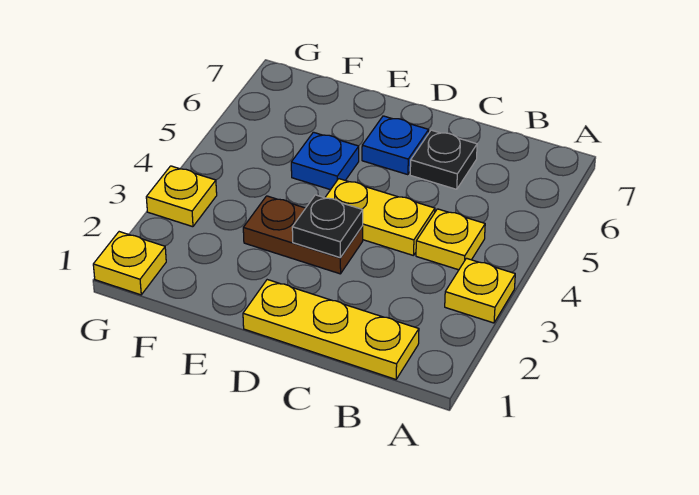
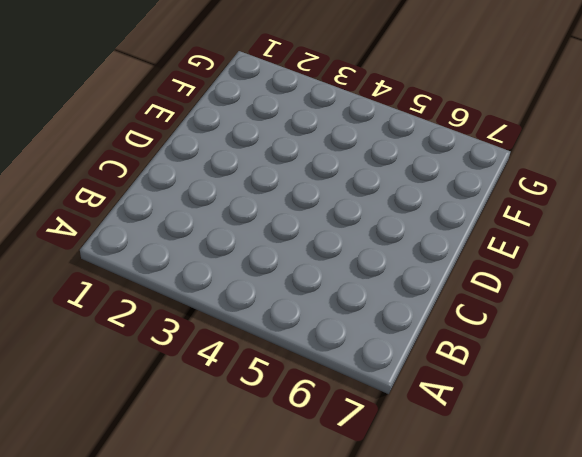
none -> yellow plate A3 level 1
none -> yellow plate B1:D1 level 1

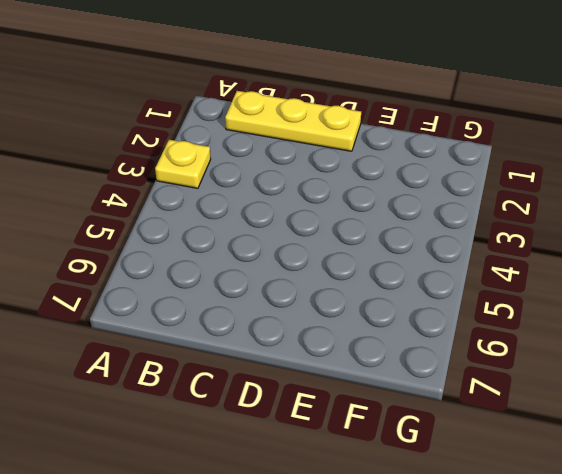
none -> yellow plate B4 level 1
none -> yellow plate C4:D4 level 1

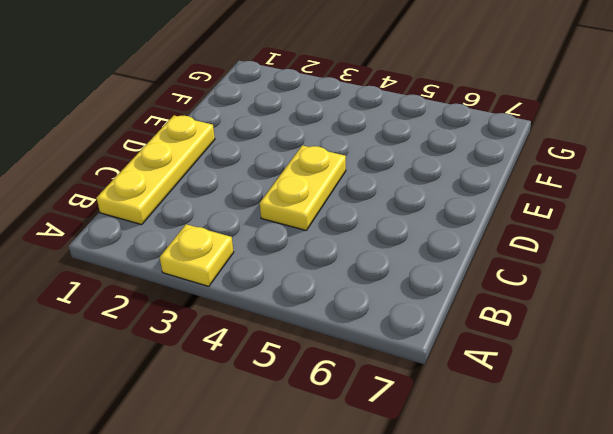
none -> yellow plate B4 level 1
none -> black plate C6 level 1

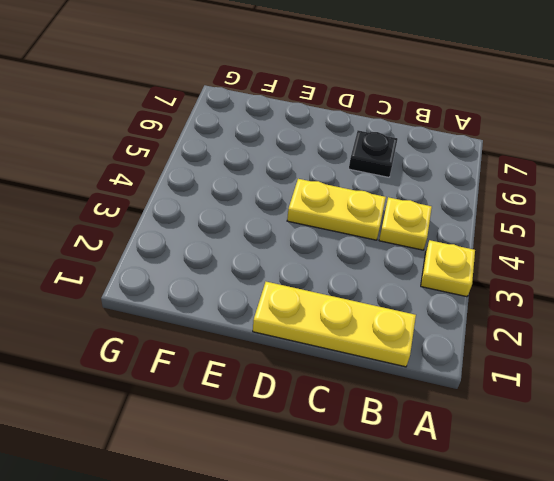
none -> brown plate D3:E3 level 1
none -> blue plate D6 level 1

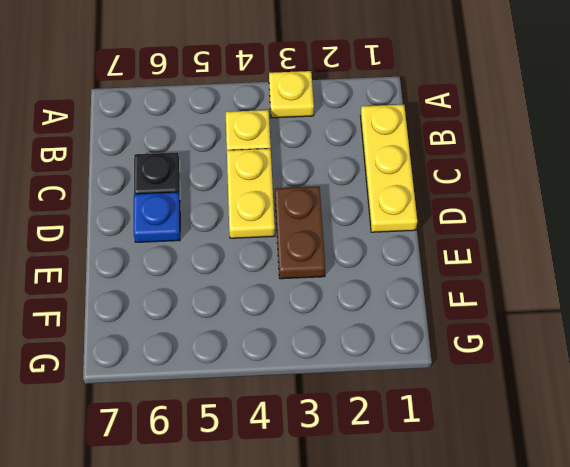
none -> blue plate E5 level 1
none -> yellow plate G1 level 1

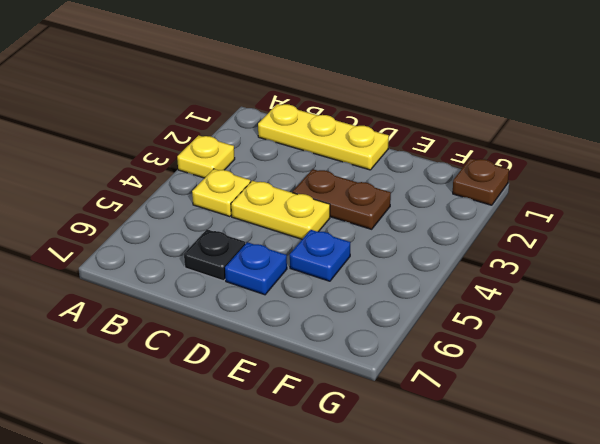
brown plate G1 level 1 -> yellow plate G1 level 1
none -> yellow plate G3 level 1
none -> black plate D3 level 2

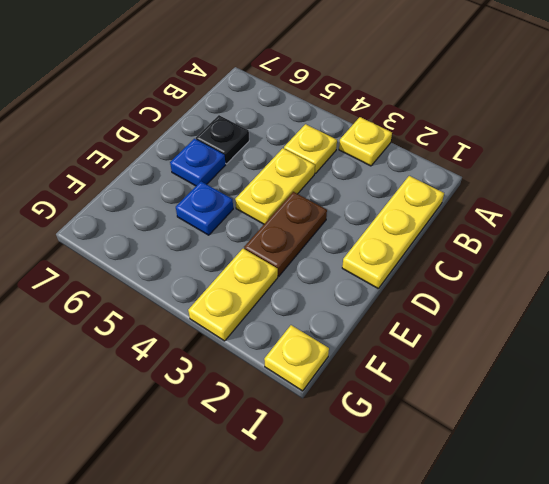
yellow plate F3:G3 level 1 -> yellow plate G3 level 1
none -> black plate D3 level 2

